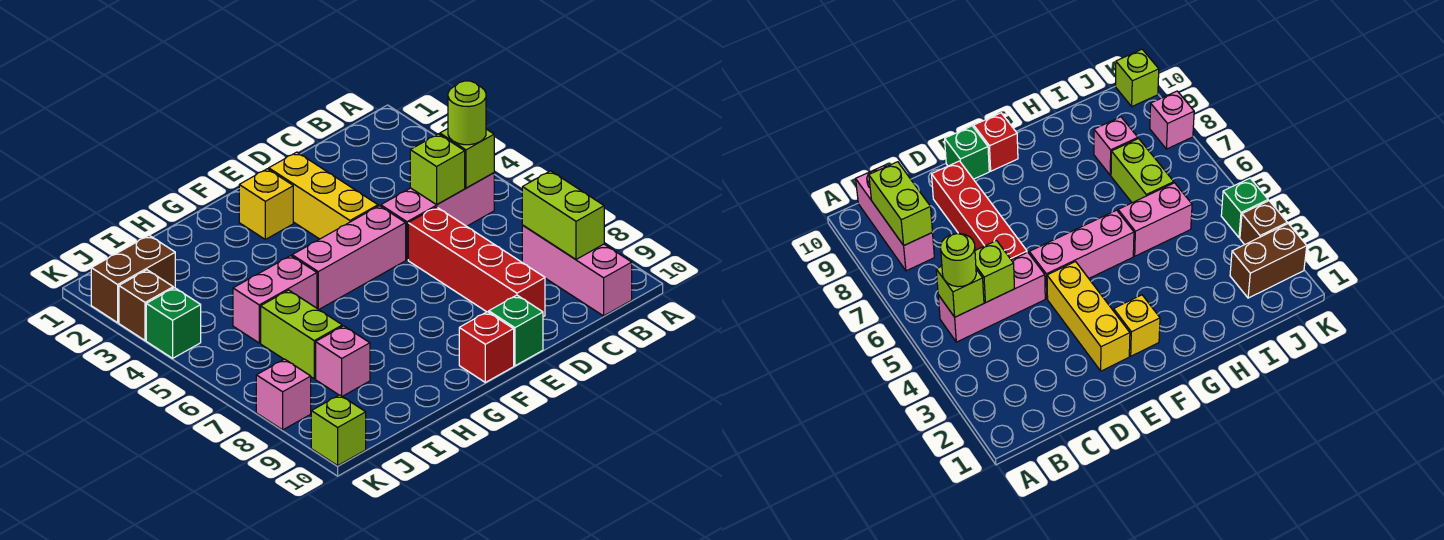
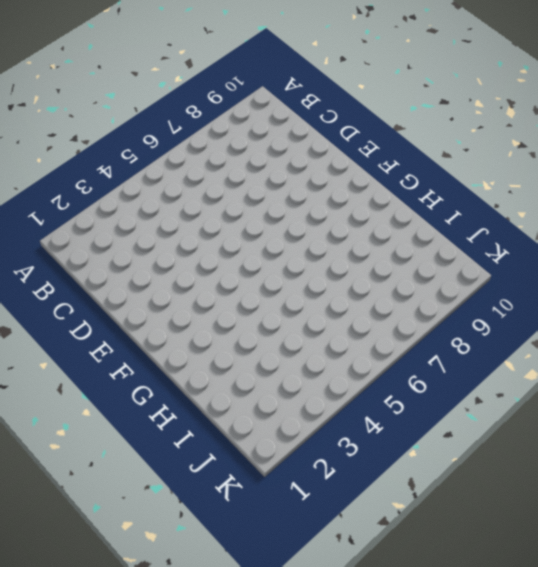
none -> pink brick B5:D5 level 1
none -> pink brick B8:B10 level 1
none -> red brick D6:D9 level 1

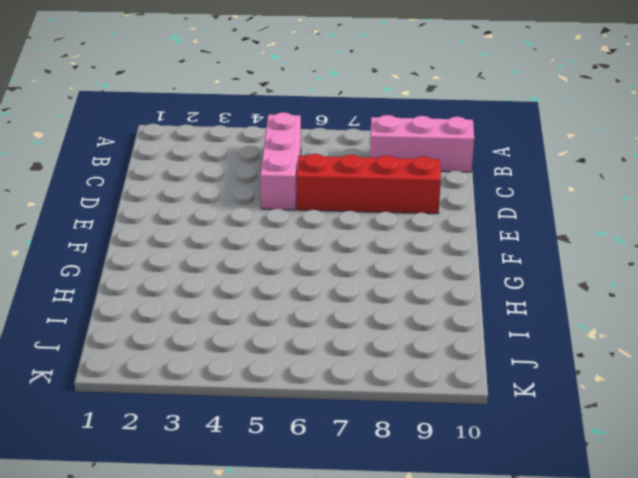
none -> yellow brick E2:E4 level 1
none -> pink brick E5:G5 level 1
none -> green brick E10 level 1

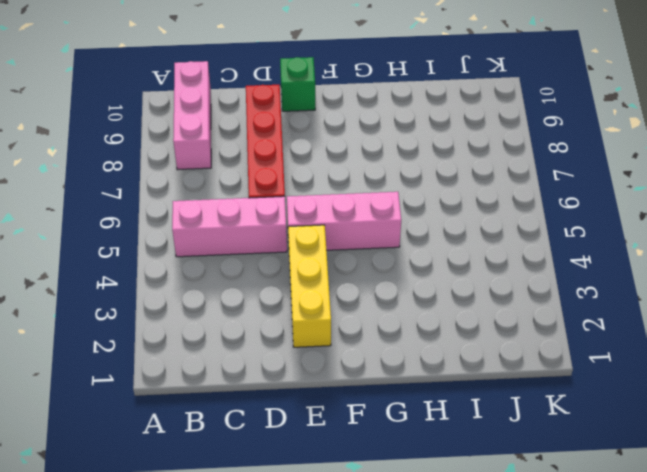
none -> yellow brick F2 level 1
none -> red brick F10 level 1
none -> pink brick H5:I5 level 1

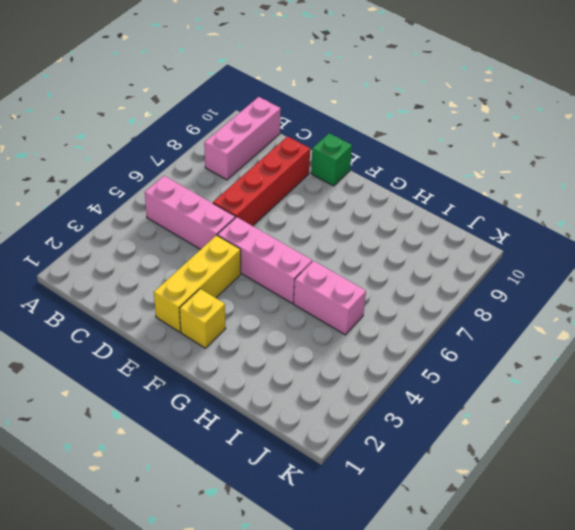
none -> red brick F10 level 1
none -> lime brick I6:I7 level 1
none -> pink brick I8 level 1

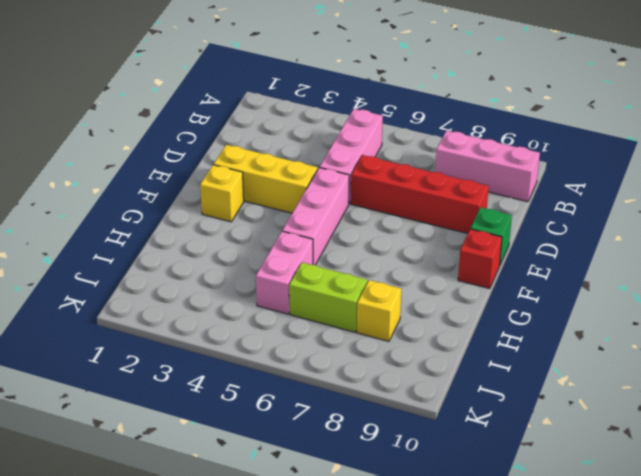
yellow brick I8 level 1 -> pink brick I8 level 1
none -> brown brick J2:K2 level 1
none -> brown brick K3 level 1
none -> green brick K4 level 1

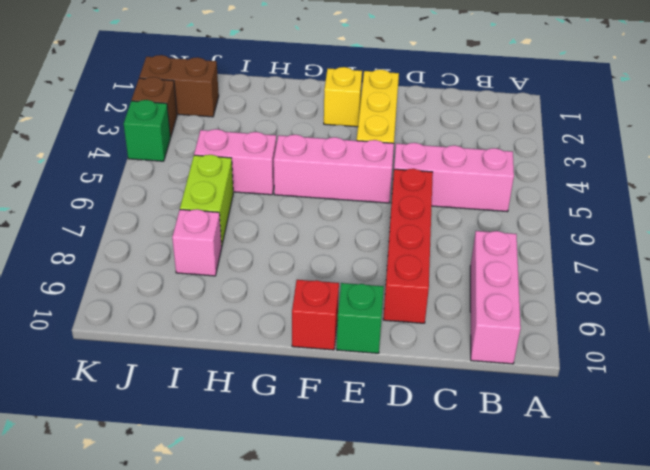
none -> pink brick K8 level 1
none -> lime brick K10 level 1
none -> lime brick B5 level 2

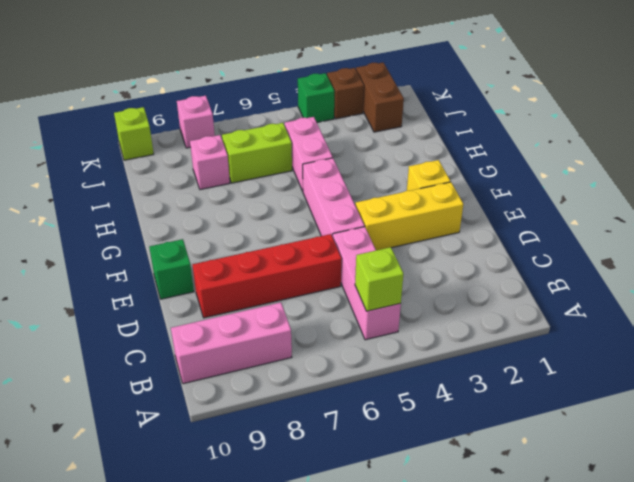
none -> red brick F10 level 1
none -> lime brick B8:B9 level 2
none -> lime brick C5 level 2

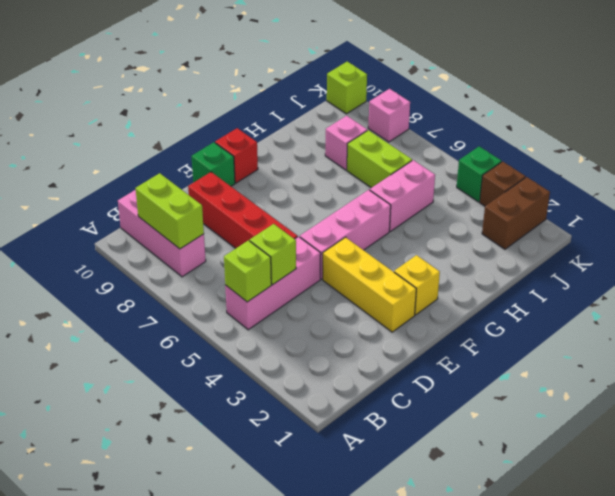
none -> lime round brick B5 level 3

